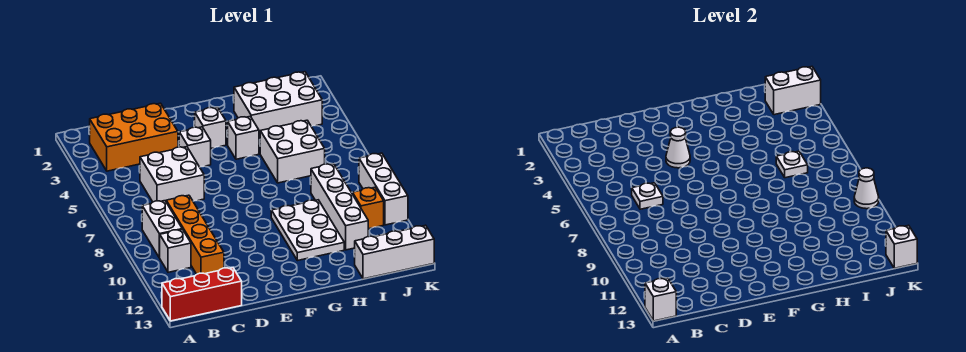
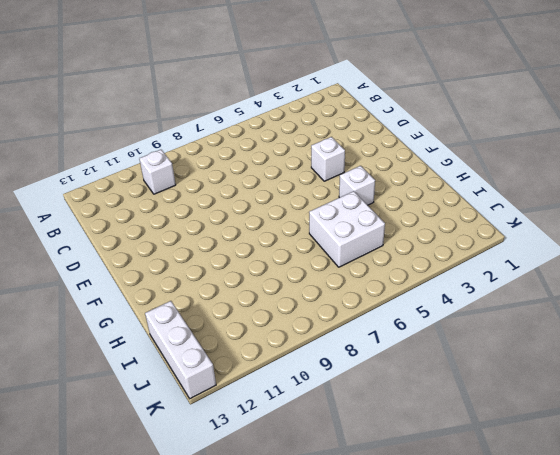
none -> red brick A13:C13 level 1
none -> orange brick B2:D3 level 1
none -> white brick B8:B9 level 1

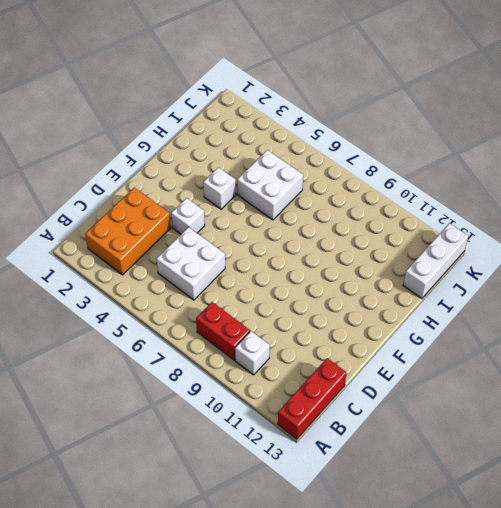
red brick B8:B9 level 1 -> white brick B8:B9 level 1
none -> orange brick C8:C11 level 1
none -> white brick F3 level 1
none -> white plate G9:H11 level 1

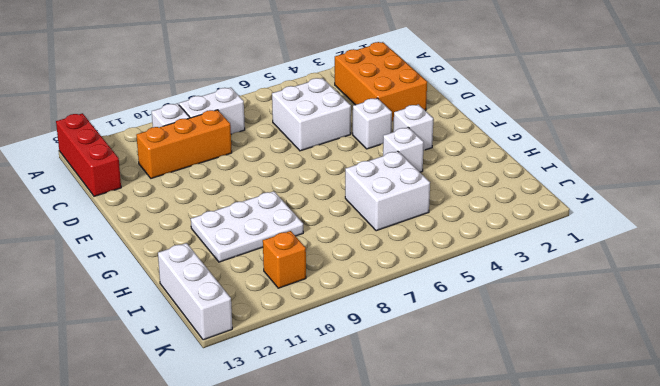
orange brick C9:C11 level 1 -> orange brick C8:C11 level 1
none -> white brick H2:J3 level 1
none -> white brick I8:I11 level 1
none -> white brick K8:K10 level 1

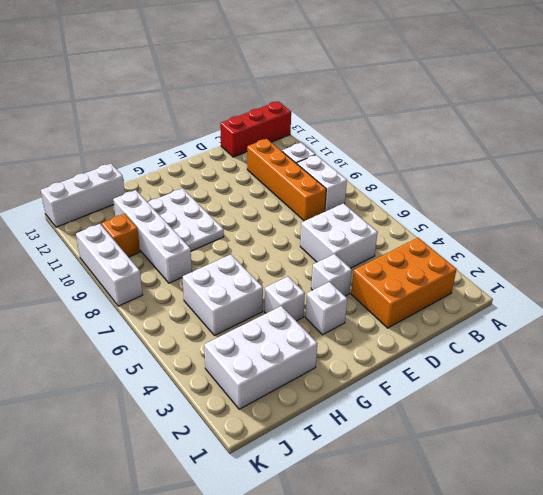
none -> white brick A13 level 2
none -> white plate C6 level 2
none -> white cone E4 level 2

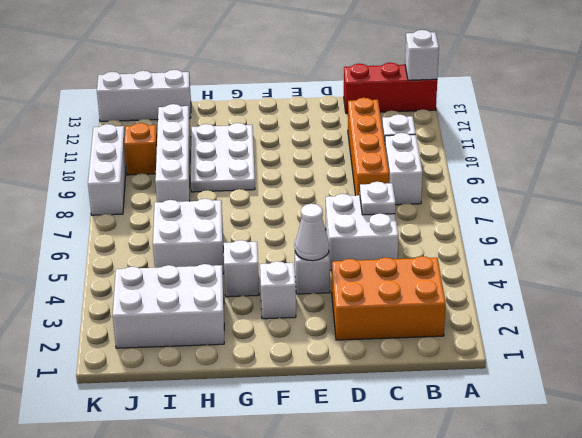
none -> white plate I6 level 2
none -> white brick J2:K2 level 2
none -> white cone K9 level 2

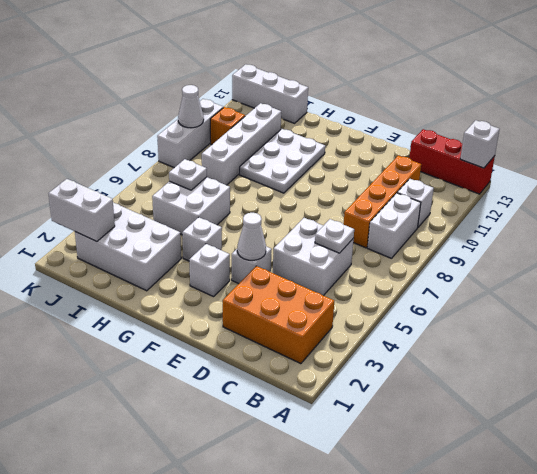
none -> white brick K13 level 2

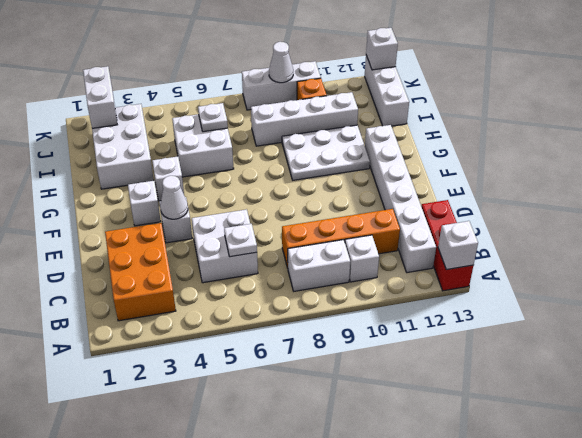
white brick B12:G12 level 1 -> none

